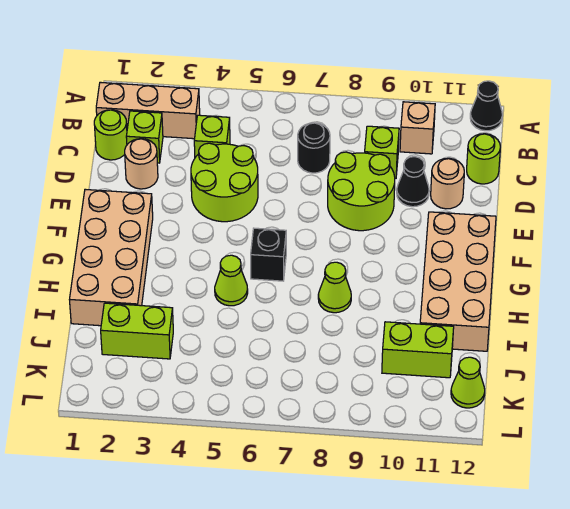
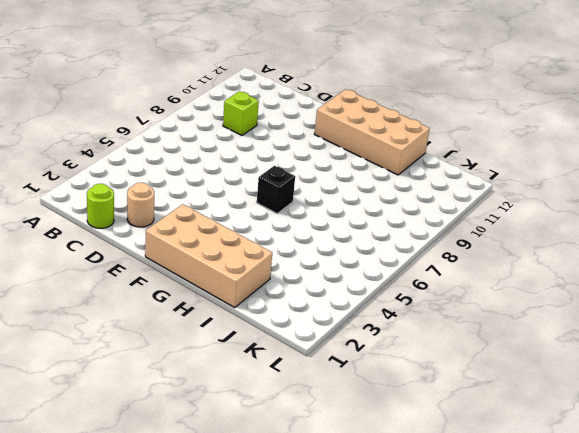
none -> black cone A12 level 1
none -> tan brick B1:B3 level 1
none -> tan brick B10 level 1

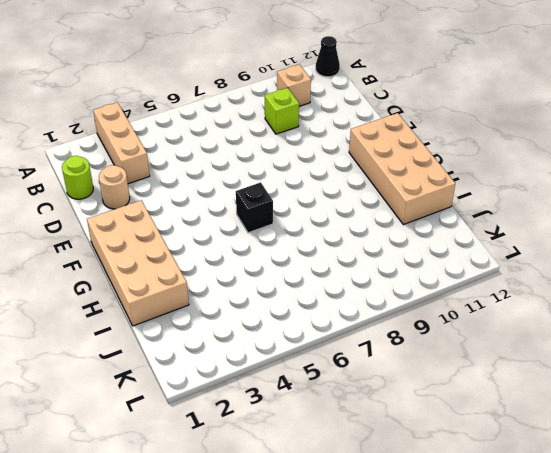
tan brick A3:C3 level 1 -> tan brick B1:B3 level 1
none -> lime brick C2 level 1
none -> lime brick C4 level 1
none -> black round brick C7 level 1

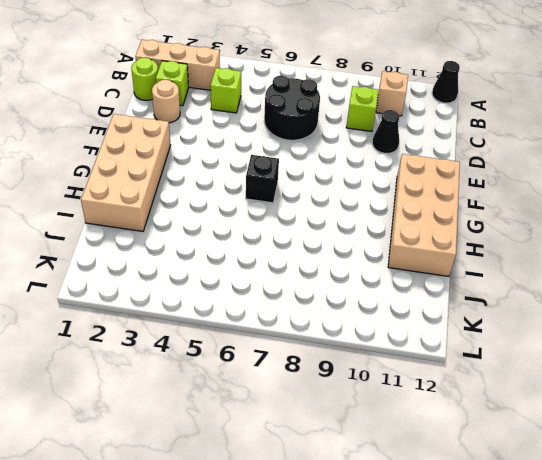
black round brick C6:D7 level 1 -> black round brick C7 level 1
none -> lime round brick C12 level 1
none -> lime round brick D4:E5 level 1
none -> lime round brick D8:E9 level 1

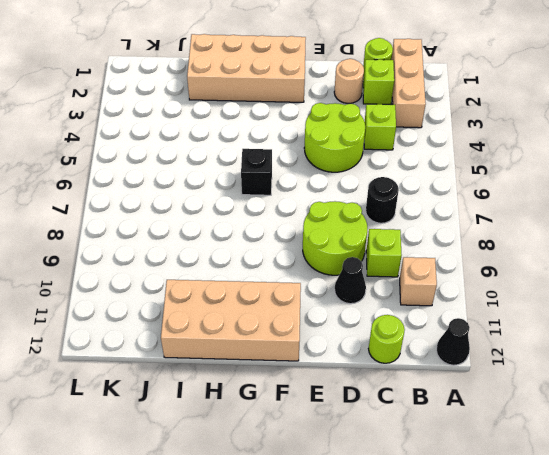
none -> tan round brick D11 level 1
none -> lime cone H5 level 1
none -> lime cone H8 level 1

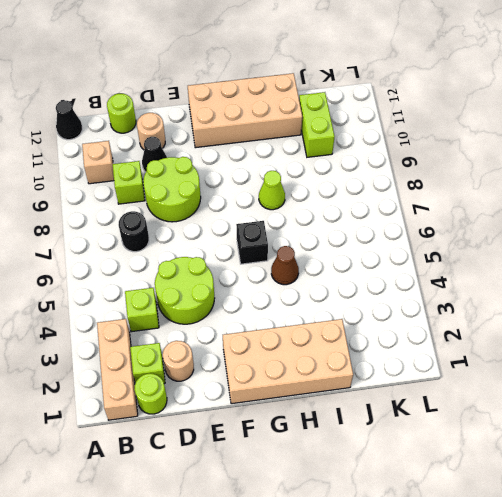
brown cone H5 level 1 -> lime cone H5 level 1
none -> lime brick J2:J3 level 1
none -> lime cone K12 level 1

